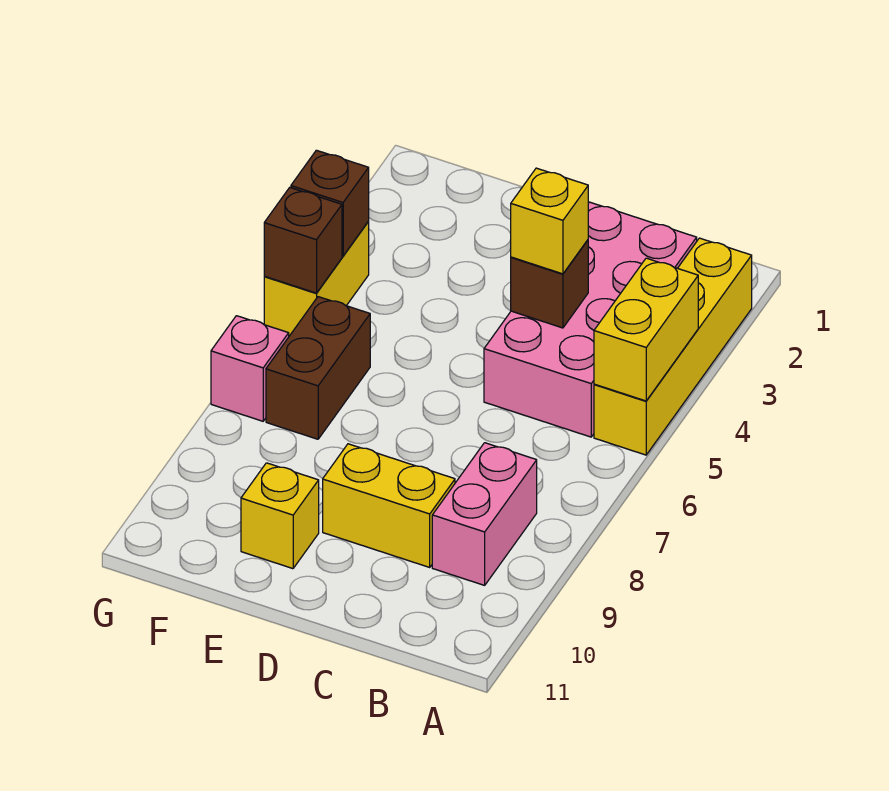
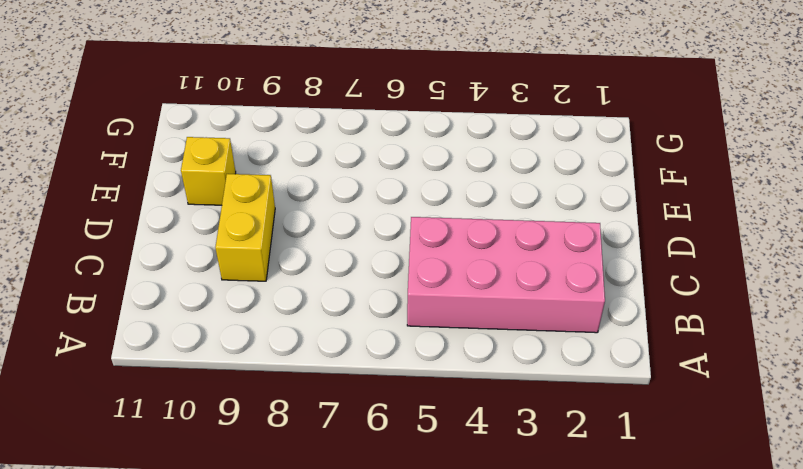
none -> yellow brick A2:A5 level 1
none -> pink brick B8:B9 level 1
none -> brown brick F6:F7 level 1

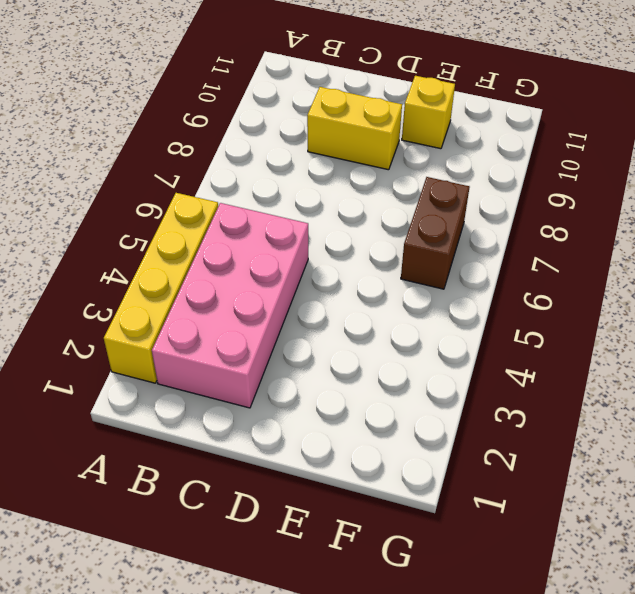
none -> pink brick B8:B9 level 1
none -> yellow brick G4:G5 level 1
none -> pink brick G7 level 1

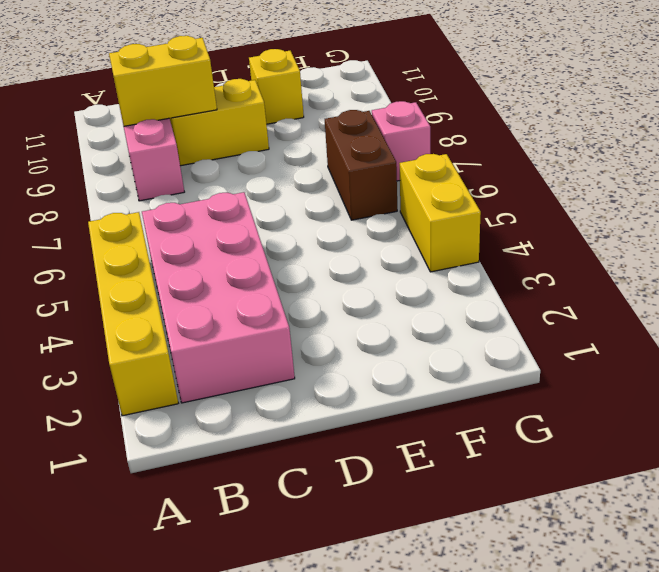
yellow brick B9:C9 level 2 -> yellow brick A4:A5 level 2
none -> brown brick C4 level 2
none -> brown brick G4 level 2
none -> brown brick G5 level 2

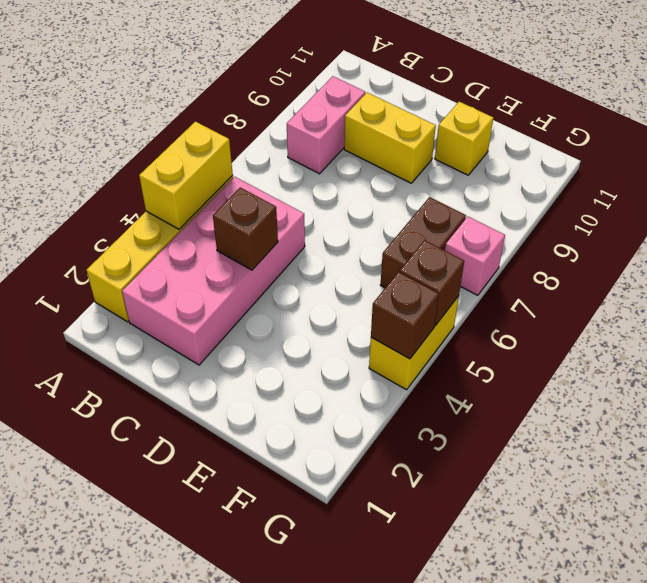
none -> yellow brick C4 level 3

